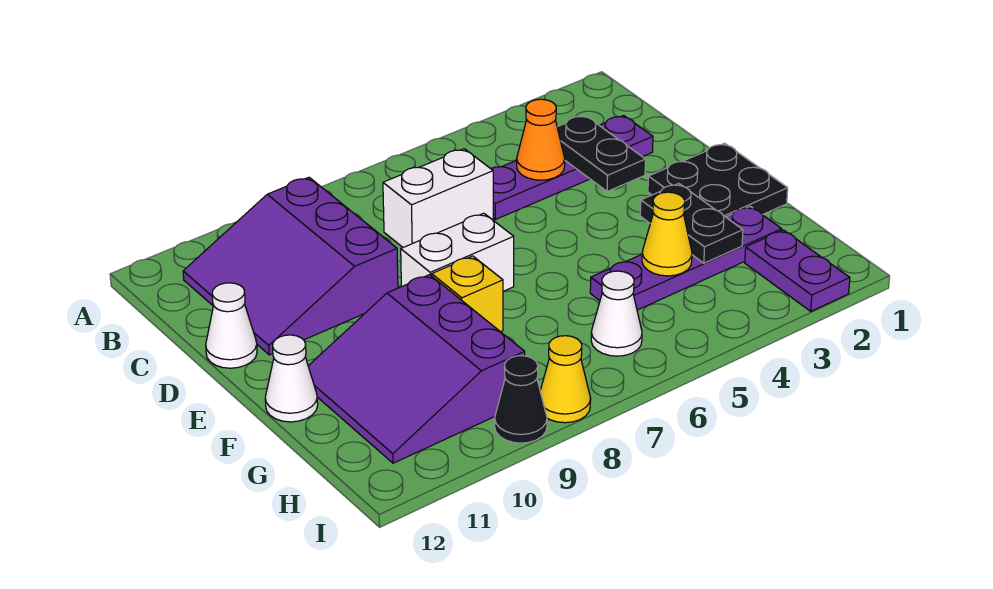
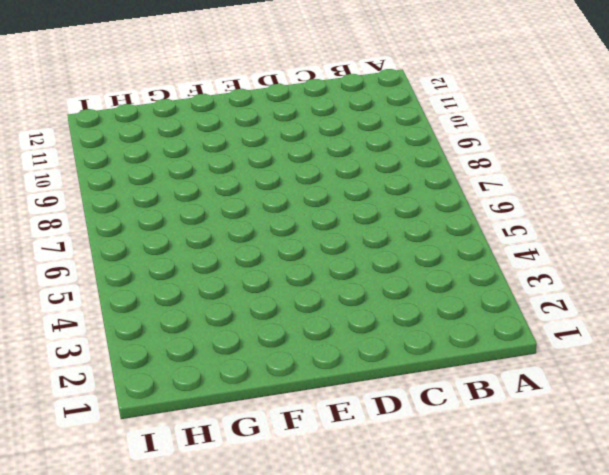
none -> purple slope B9:D11 level 1 top 9
none -> purple plate C2:C5 level 1
none -> white brick C6:C7 level 1

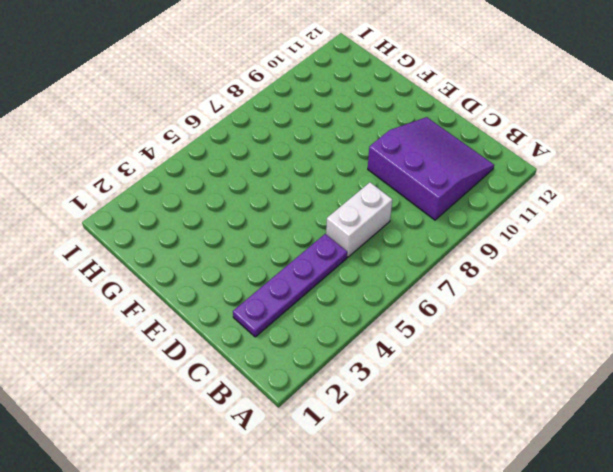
none -> white cone D12 level 1
none -> black plate E1:F2 level 1
none -> white brick E7:E8 level 1

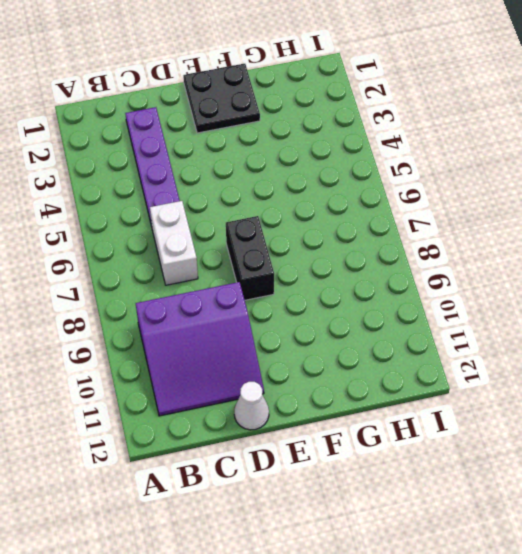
black brick E7:E8 level 1 -> white brick E7:E8 level 1
none -> yellow brick F8 level 1
none -> purple slope F9:H11 level 1 top 9
none -> white cone F12 level 1

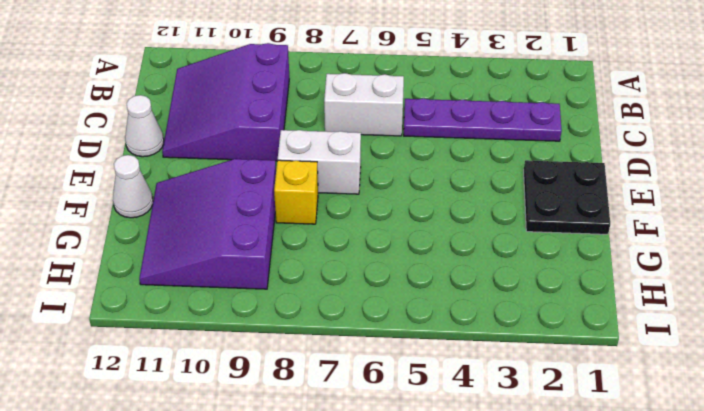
none -> purple plate G2:G5 level 1
none -> purple plate H2:I2 level 1
none -> white cone H6 level 1

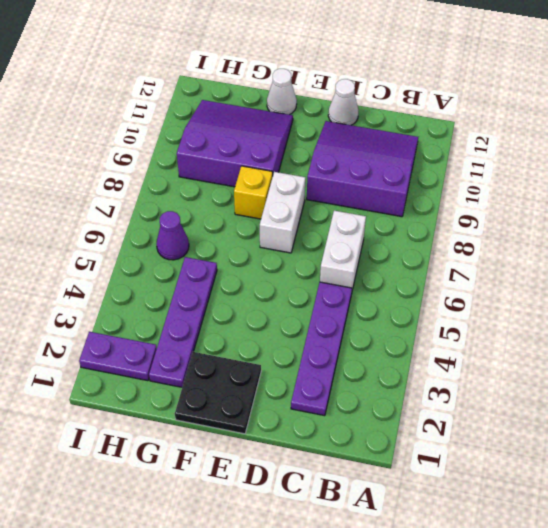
purple cone H6 level 1 -> white cone H6 level 1
none -> yellow cone I8 level 1
none -> black cone I9 level 1
none -> black plate C3:D3 level 2

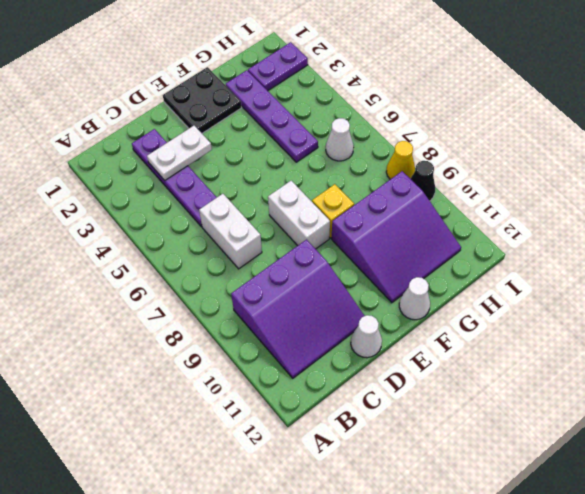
white plate C3:D3 level 2 -> black plate C3:D3 level 2
none -> orange cone C4 level 2
none -> black plate F3:G3 level 2
none -> yellow cone G4 level 2

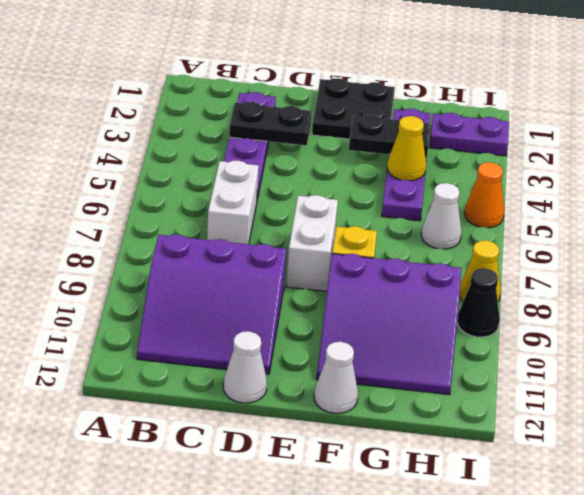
orange cone I5 level 1 -> orange cone C4 level 2

